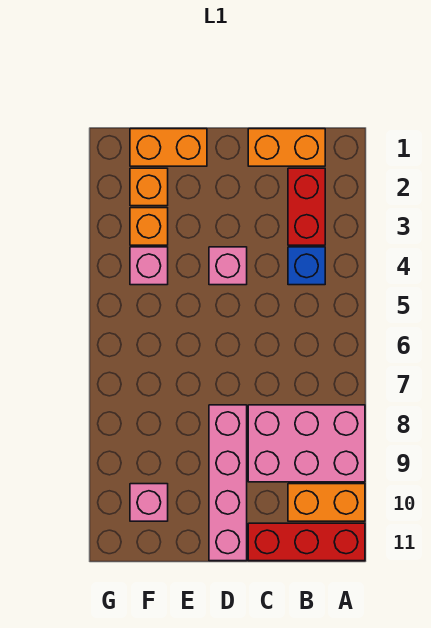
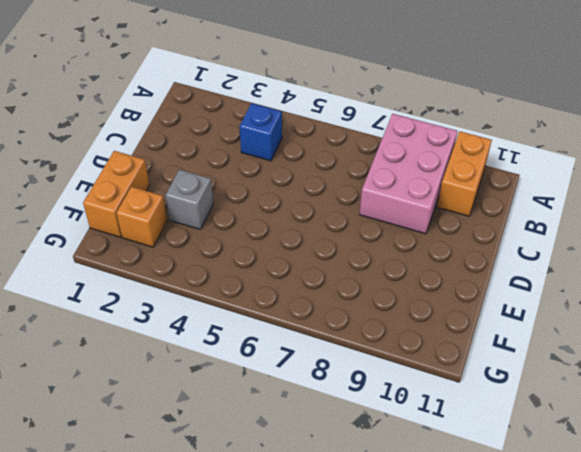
grey brick E3 level 1 -> none
none -> red brick A11:C11 level 1
none -> orange brick B1:C1 level 1
none -> red brick B2:B3 level 1

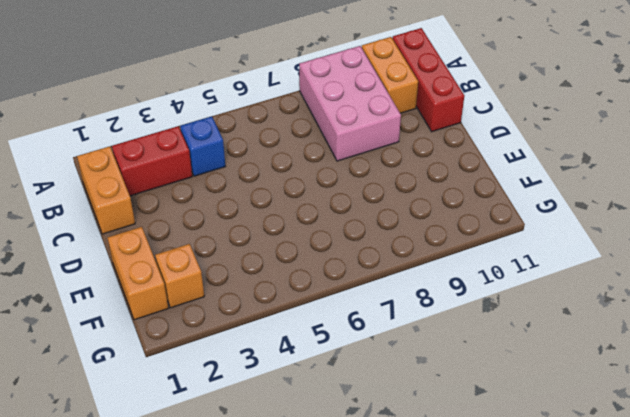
none -> pink brick D4 level 1
none -> pink brick D8:D11 level 1
none -> orange brick F3 level 1

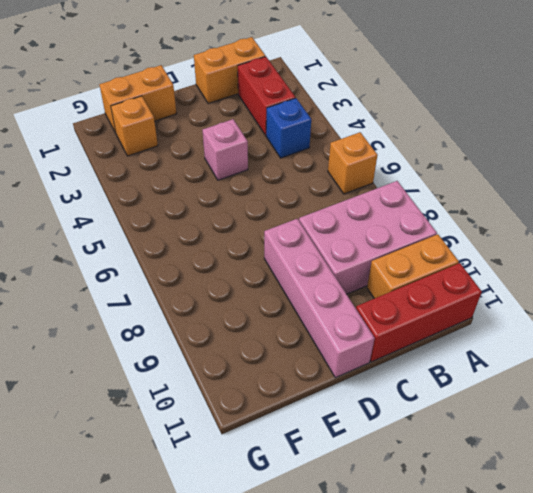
orange brick A6 level 1 -> orange brick F3 level 1
none -> pink brick F4 level 1
none -> pink brick F10 level 1

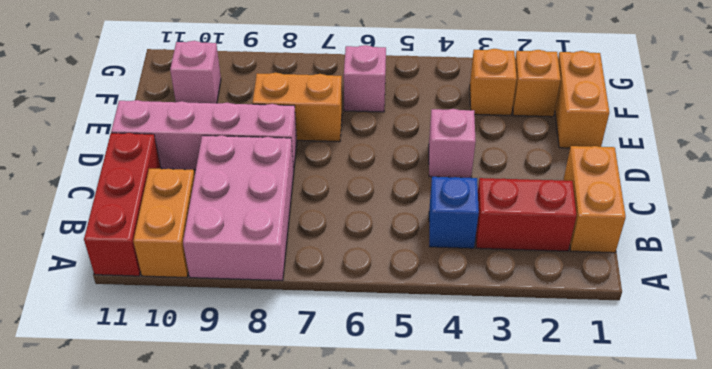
orange brick E7:E8 level 1 -> none
pink brick F6 level 1 -> pink brick F4 level 1

